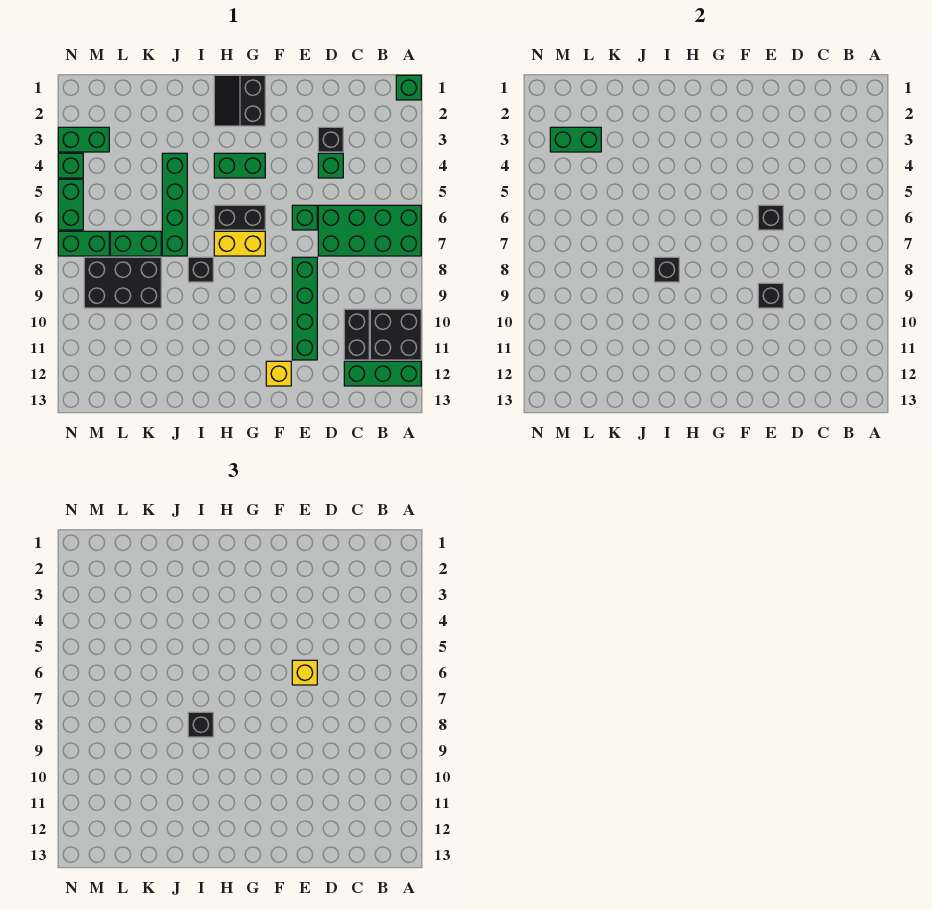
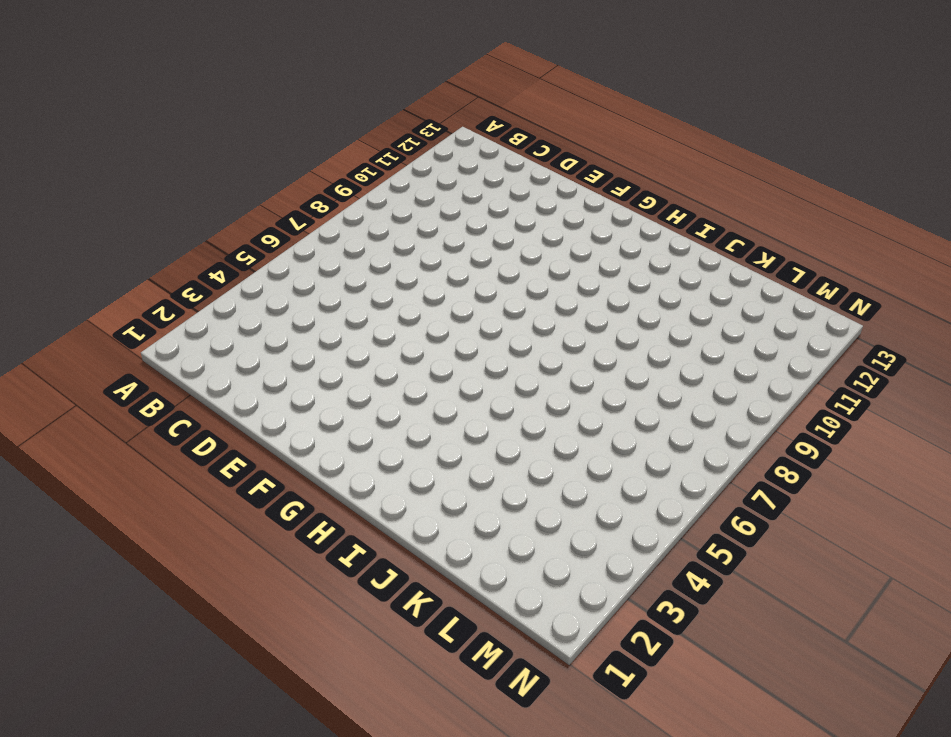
none -> green brick A1 level 1
none -> green brick A6:D7 level 1
none -> black brick A10:B11 level 1

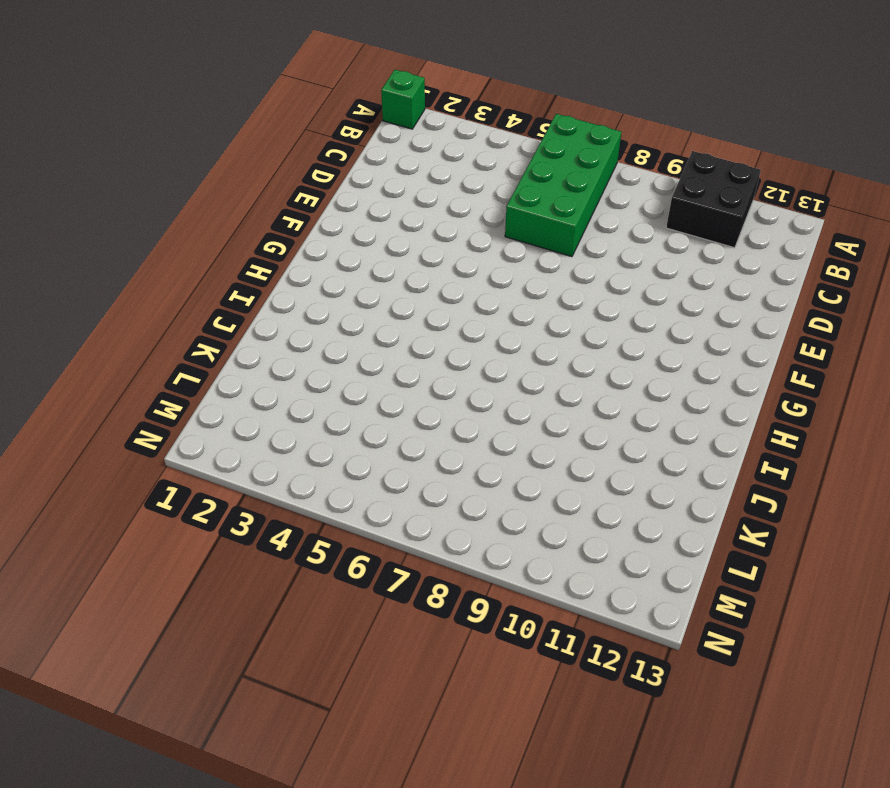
none -> green brick A12:C12 level 1
none -> black brick C10:C11 level 1
none -> black brick D3 level 1

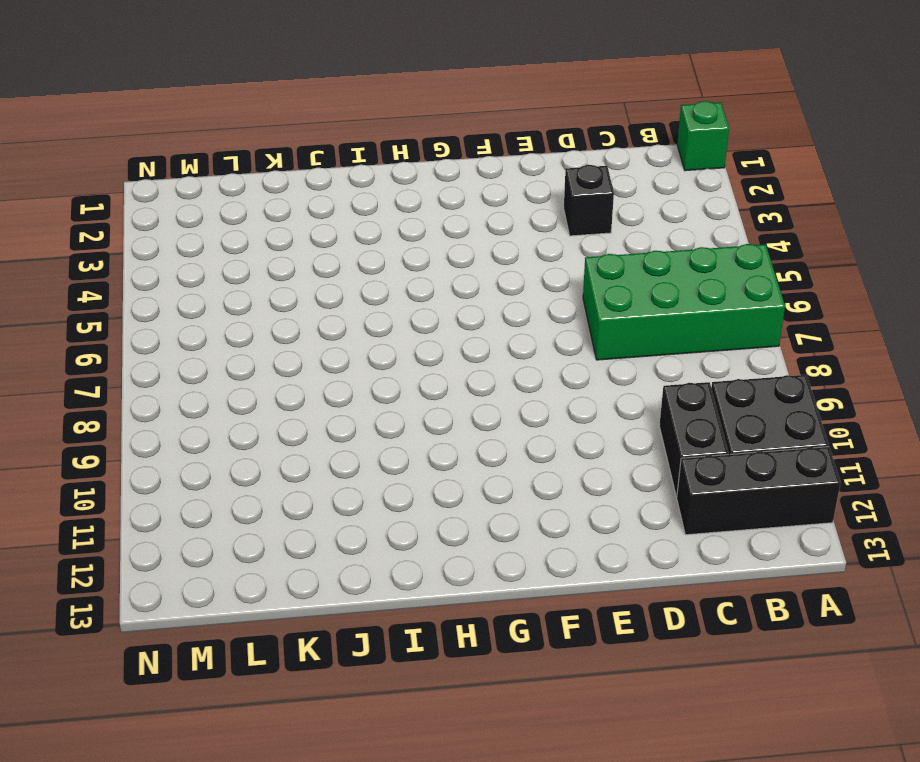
black brick A12:C12 level 1 -> green brick A12:C12 level 1
none -> green brick D4 level 1
none -> green brick E6 level 1
none -> green brick E8:E11 level 1

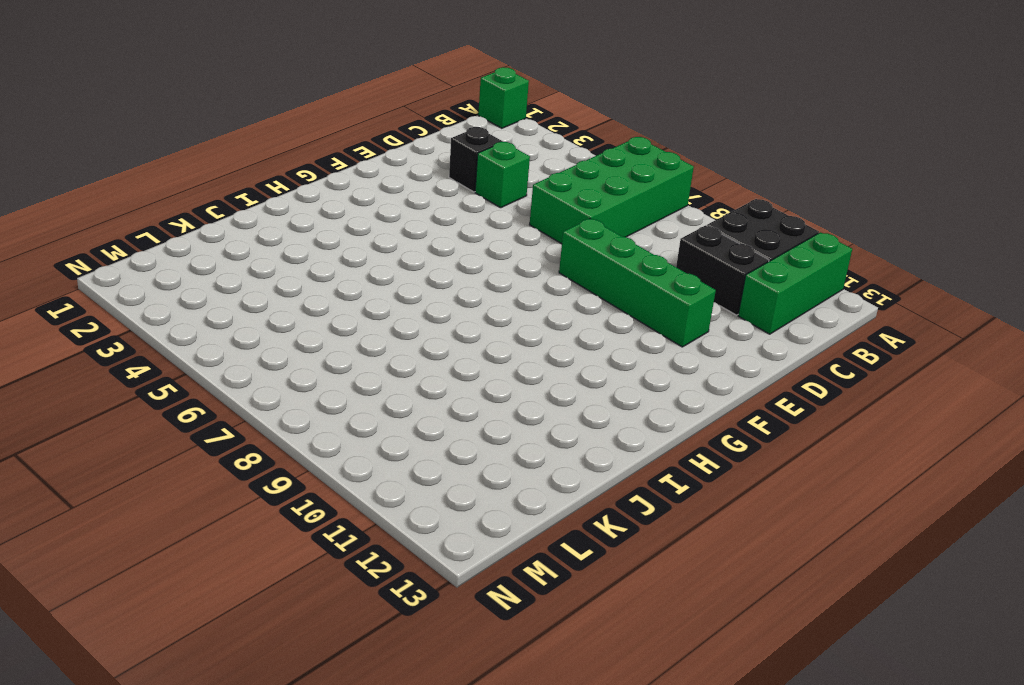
none -> green brick E6 level 1
none -> yellow brick F12 level 1
none -> black slope G1:H2 level 1 top G

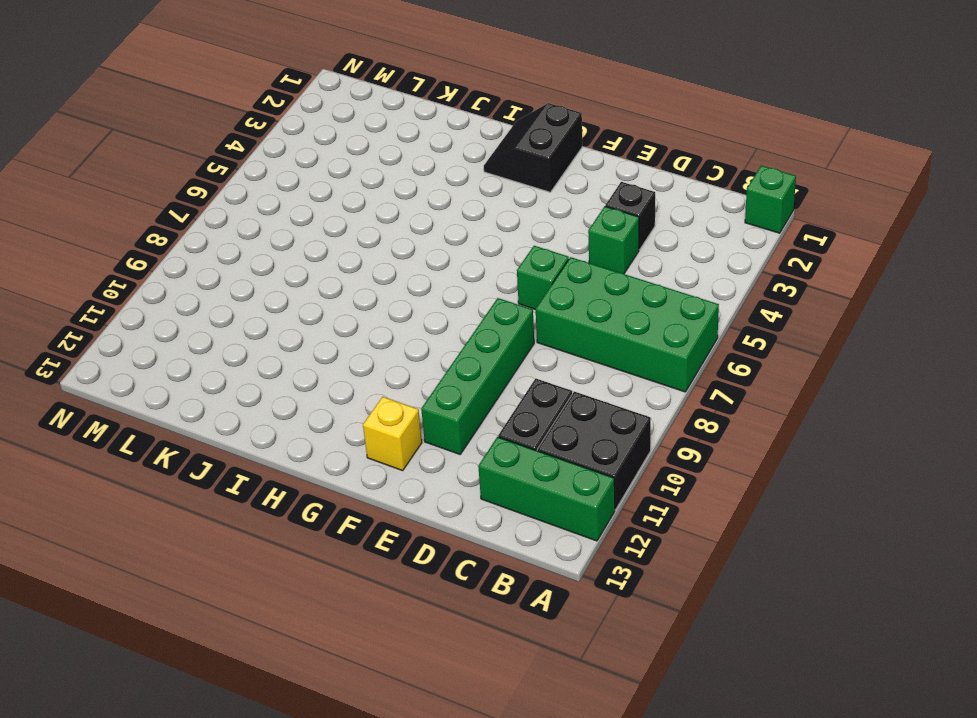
none -> green brick G4:H4 level 1
none -> black brick G6:H6 level 1
none -> yellow brick G7:H7 level 1

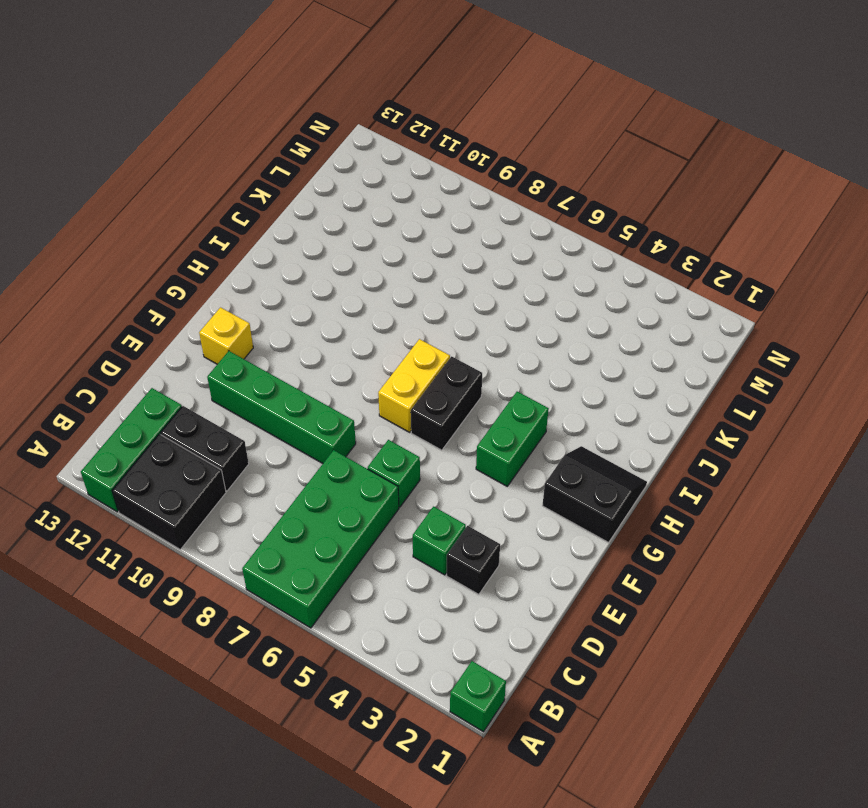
none -> black brick I8 level 1
none -> green brick J4:J7 level 1
none -> green brick K7:L7 level 1

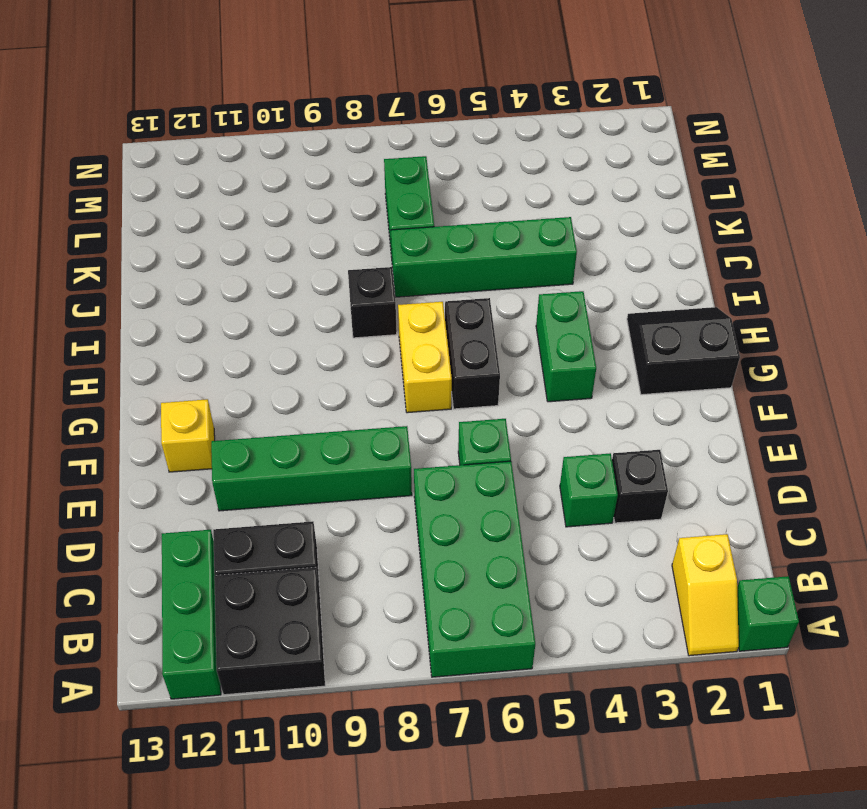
yellow slope A2:B2 level 1 top B -> none
none -> black brick K8:M9 level 1
none -> green brick M3:N3 level 1
none -> green brick M7:N7 level 1

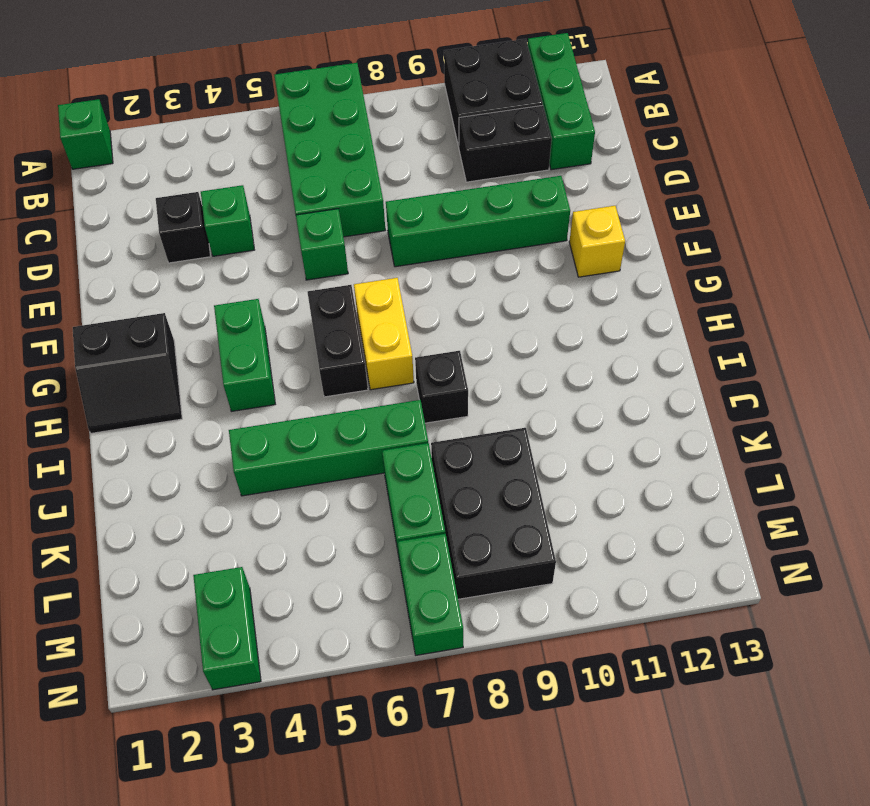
none -> green brick N4 level 1
none -> green brick N5:N6 level 1
none -> black brick E6 level 2

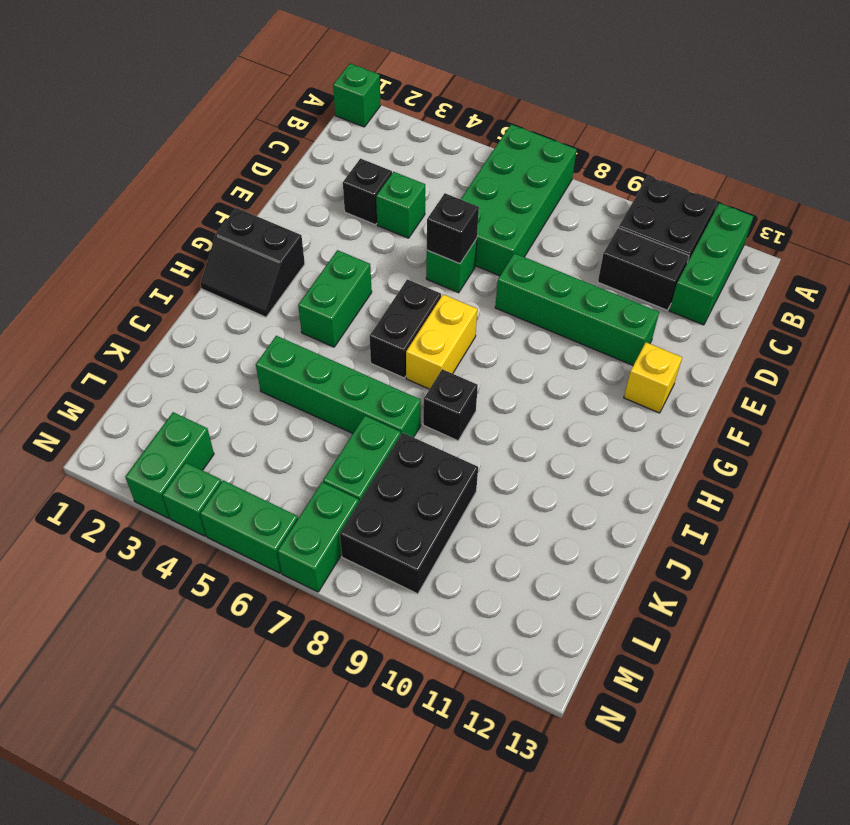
none -> black brick E9 level 2
none -> black brick I8 level 2
none -> green brick L3:M3 level 2

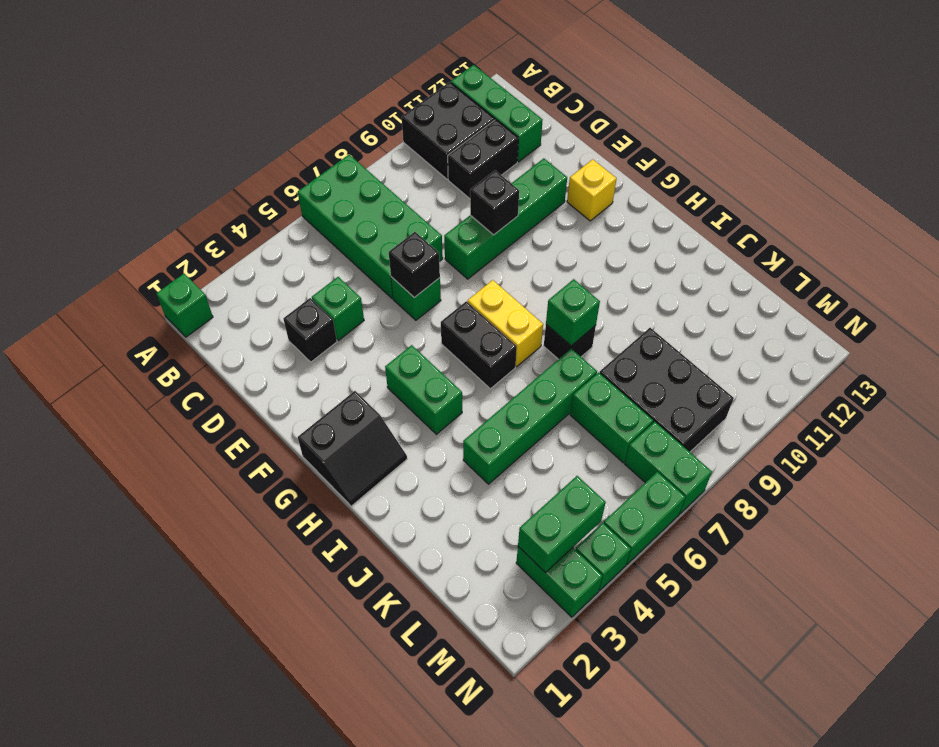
green brick I8 level 2 -> black brick I8 level 2
green brick M3:M4 level 2 -> green brick L3:M3 level 2
none -> yellow brick E6 level 3
none -> black brick I8 level 3

